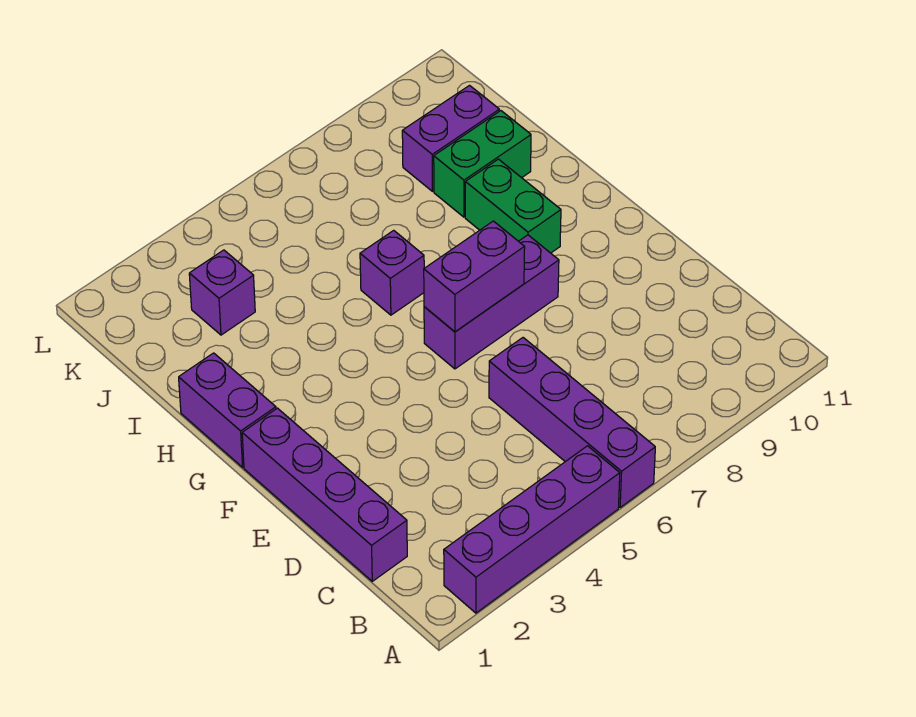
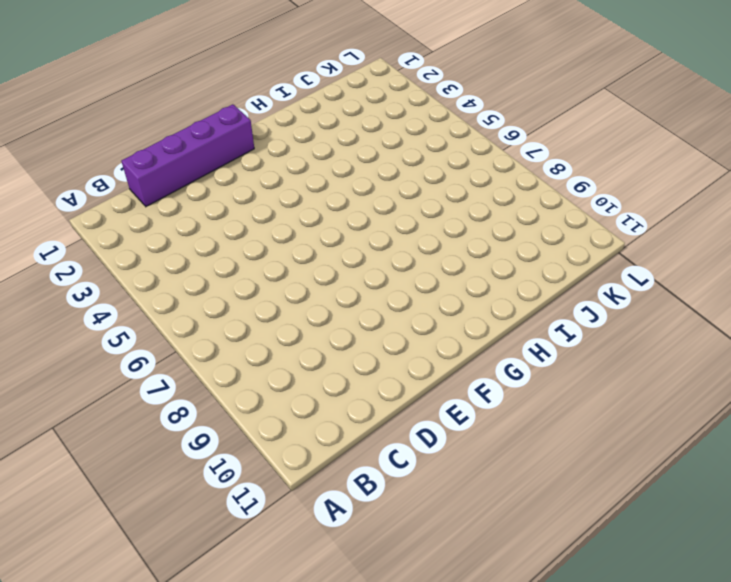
none -> purple brick A2:A5 level 1
none -> purple brick A6:D6 level 1

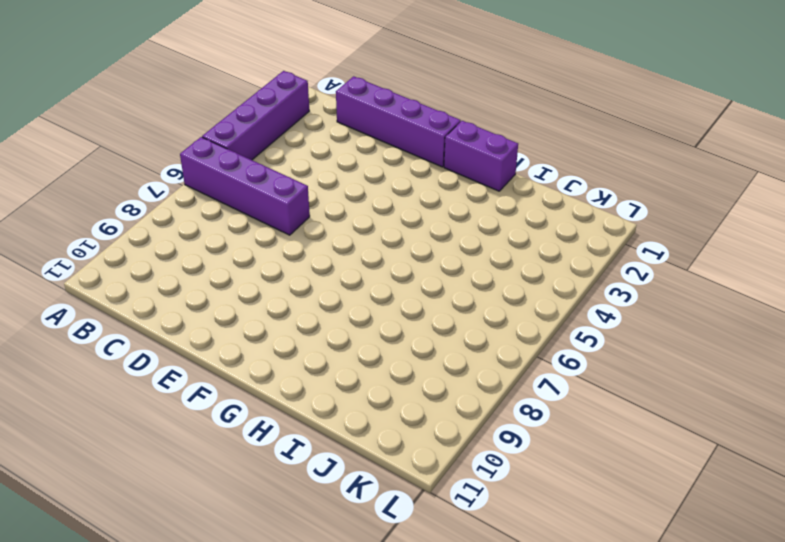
none -> purple brick F6:F8 level 1
none -> green brick G9:H9 level 1

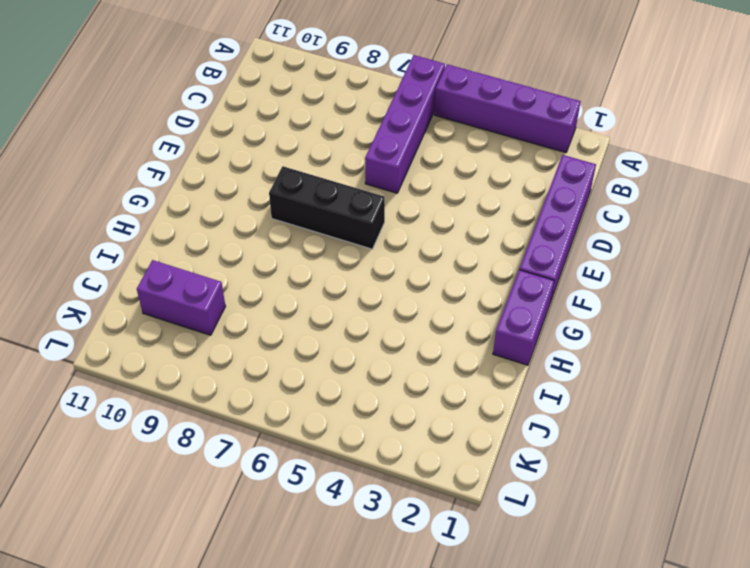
black brick F6:F8 level 1 -> purple brick F6:F8 level 1
none -> green brick G9:H9 level 1
none -> purple brick H6 level 1

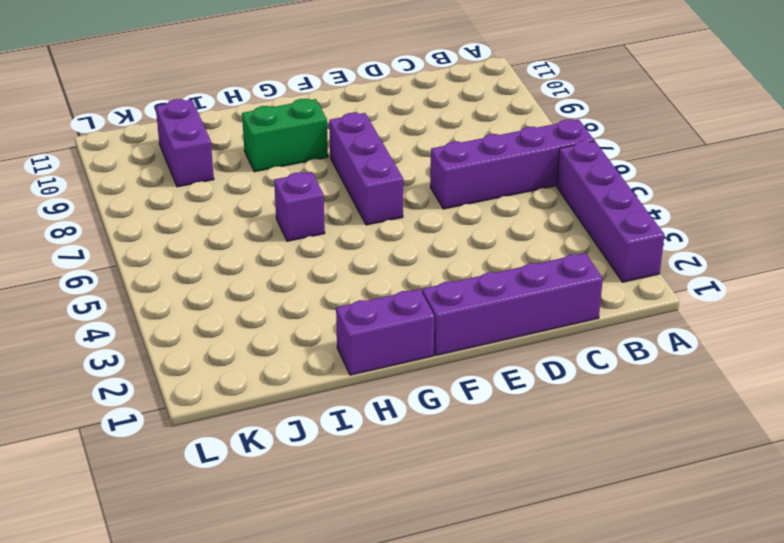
none -> green brick I9:I10 level 1
none -> purple brick J3 level 1

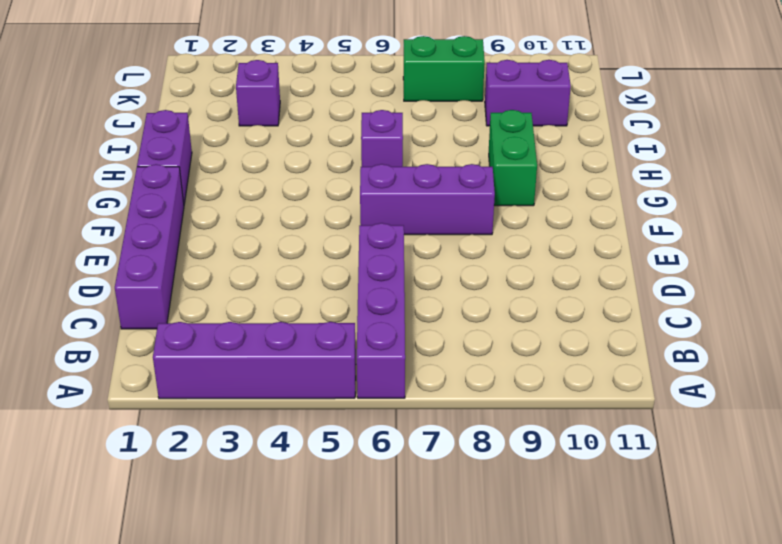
green brick K7:K8 level 1 -> green brick I9:I10 level 1
none -> purple brick F6:F7 level 2

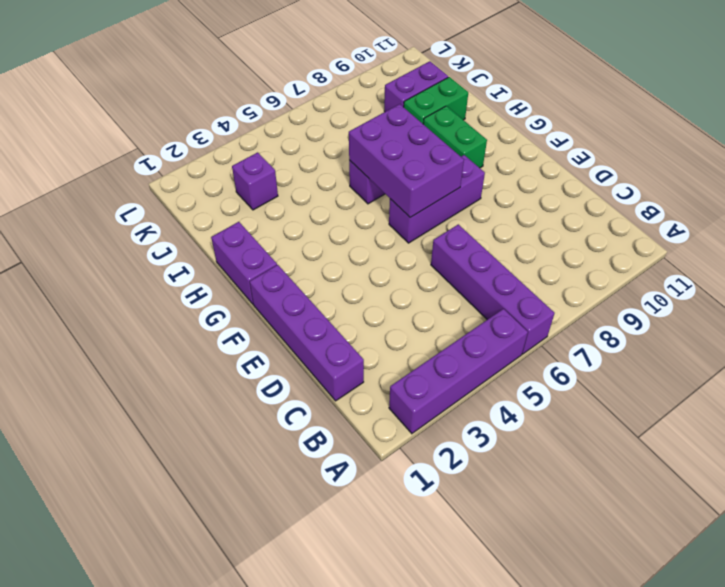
purple brick F6:H7 level 2 -> purple brick F6:F7 level 2

